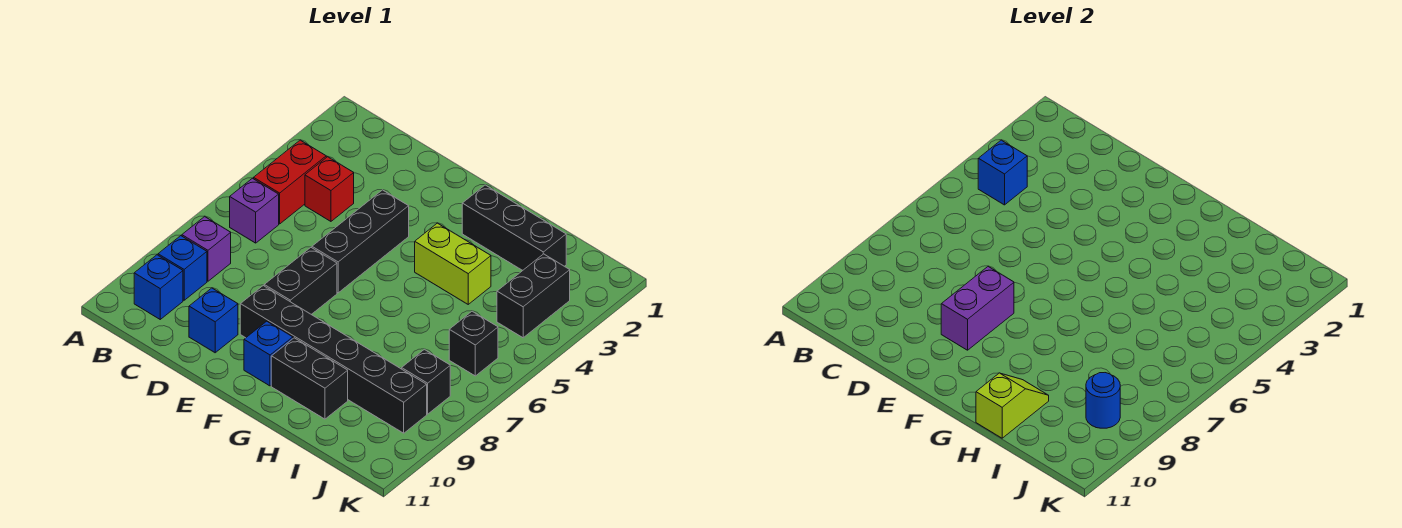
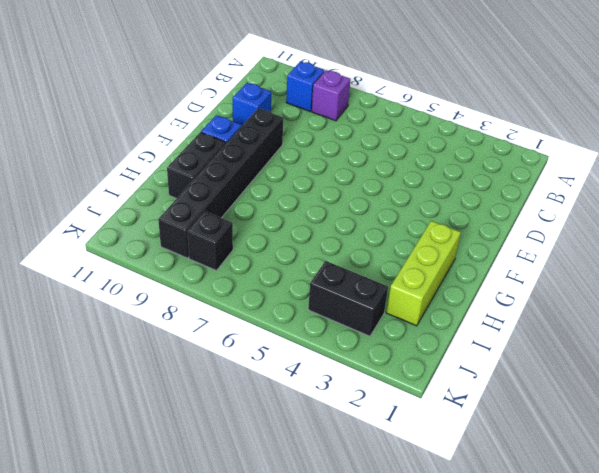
lime brick G2:I2 level 1 -> black brick G2:I2 level 1
none -> red brick B4:B5 level 1
none -> purple brick B6 level 1
none -> blue brick B10 level 1

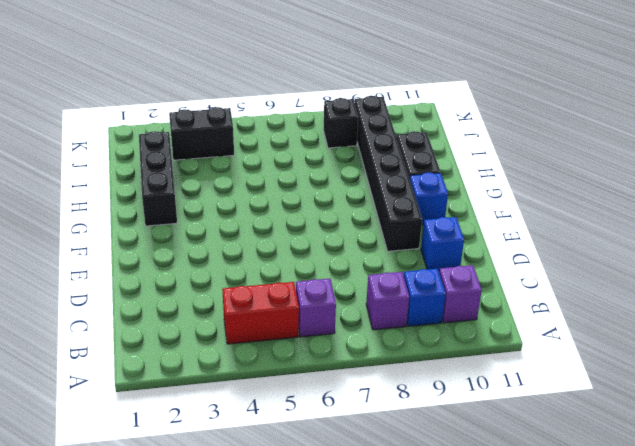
purple brick B10 level 1 -> blue brick B10 level 1
none -> red brick C4 level 1
none -> black brick E4:E6 level 1
none -> black brick E7:E8 level 1

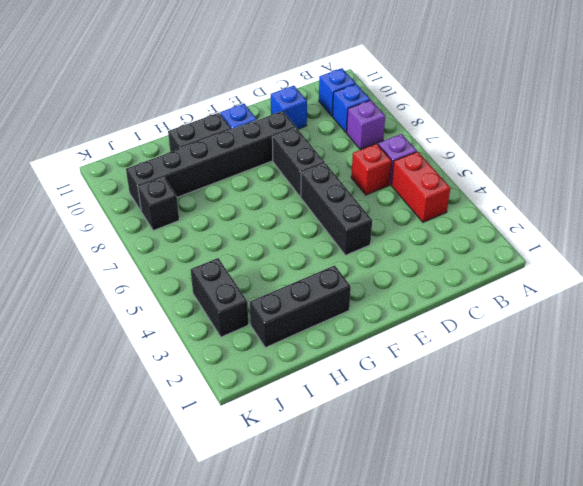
red brick C6 level 1 -> red brick C4 level 1
none -> lime brick G4:H4 level 1
none -> black brick J6 level 1
none -> blue brick B4 level 2

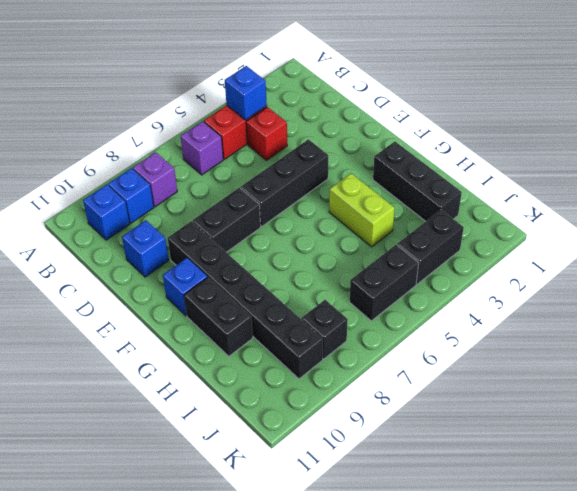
black brick J5:J6 level 1 -> black brick J6 level 1
none -> purple brick E8:E9 level 2
none -> lime slope H10:H11 level 2 top 11
none -> blue round brick J9 level 2

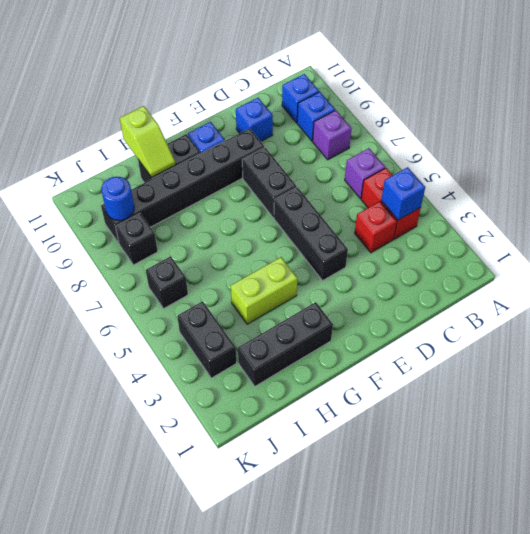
none -> purple brick E8:E9 level 2

